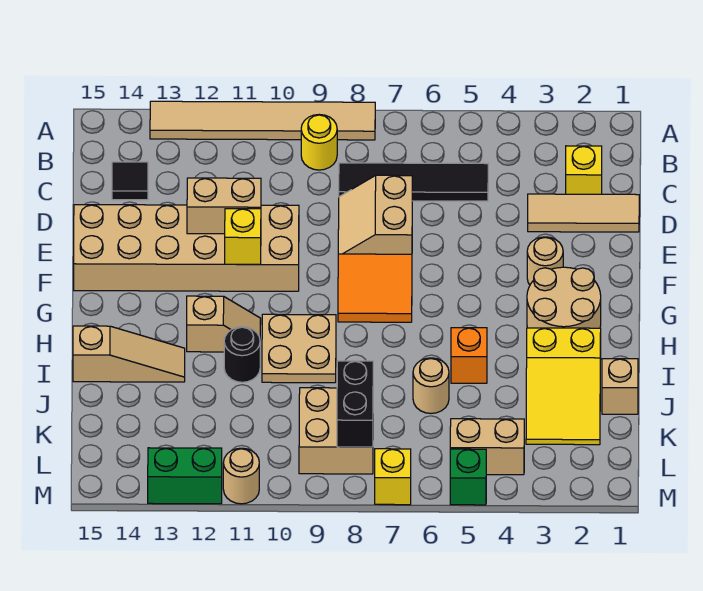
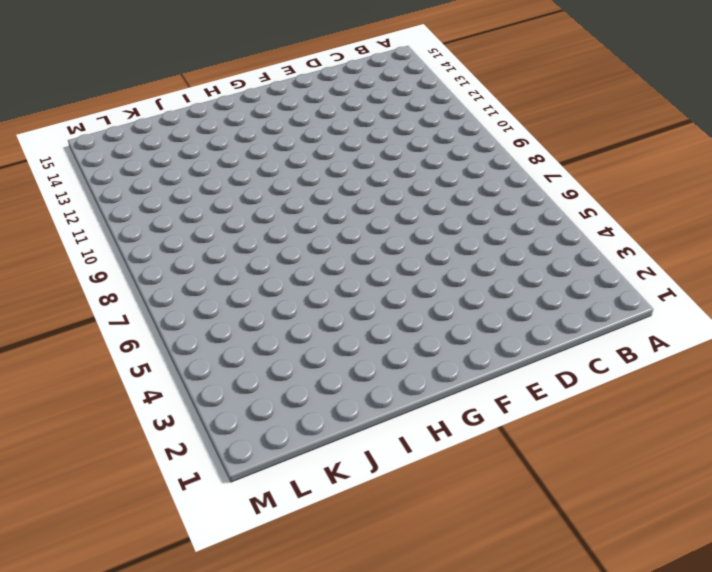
none -> tan tile A8:A13 level 1
none -> yellow round brick B9 level 1
none -> yellow brick C2 level 1

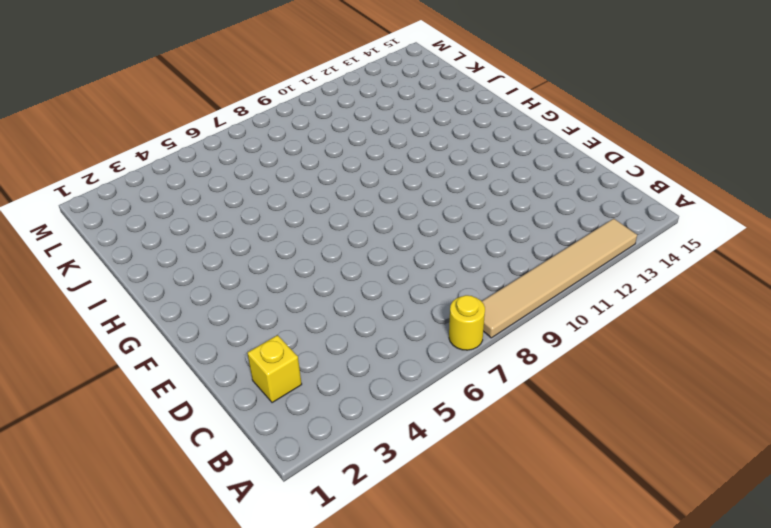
yellow round brick A7 level 1 -> yellow round brick B9 level 1
none -> black tile C5:C8 level 1
none -> black tile C14 level 1
none -> tan tile D1:D3 level 1

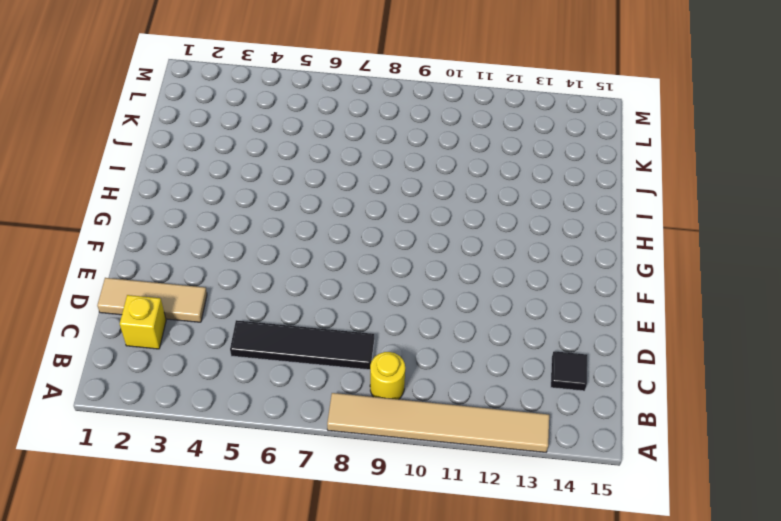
none -> tan slope D7:E8 level 1 top 7
none -> tan brick E10:F15 level 1
none -> tan round brick F3 level 1

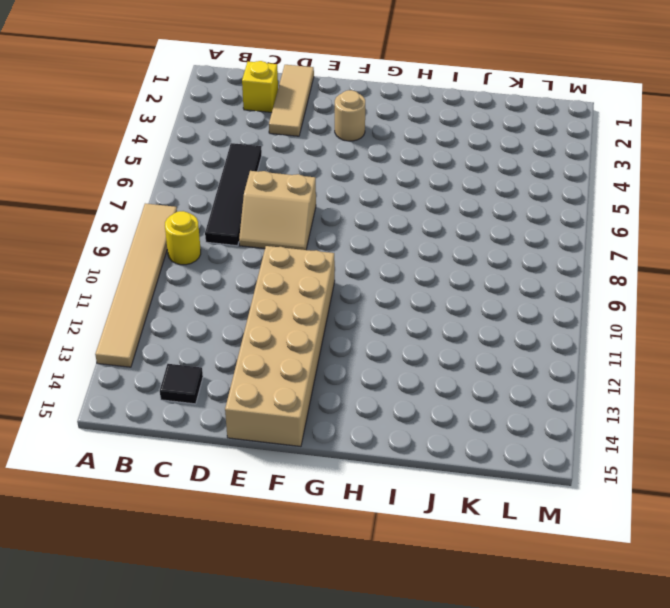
none -> orange tile F7:G8 level 1
none -> tan round brick G2:H3 level 1
none -> tan plate H9:I10 level 1

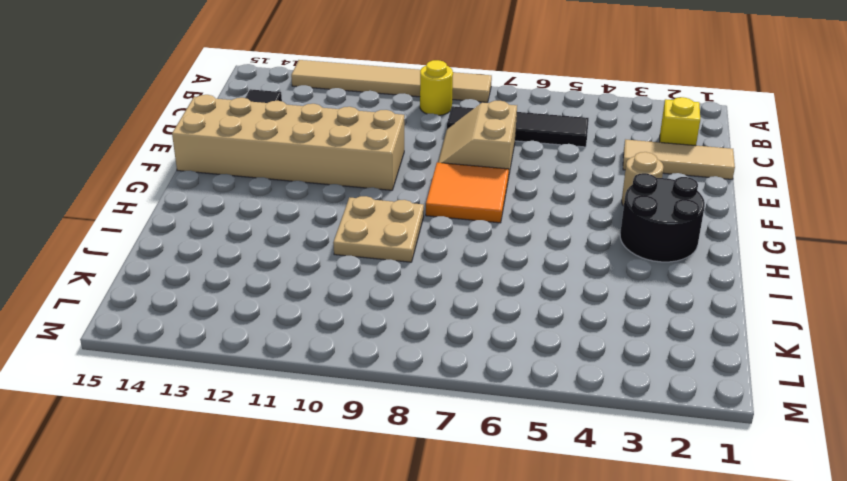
black round brick G2:H3 level 1 -> tan round brick G2:H3 level 1
none -> tan slope H11:H12 level 1 top 12
none -> yellow slope I2:K3 level 1 top I
none -> orange brick I5 level 1

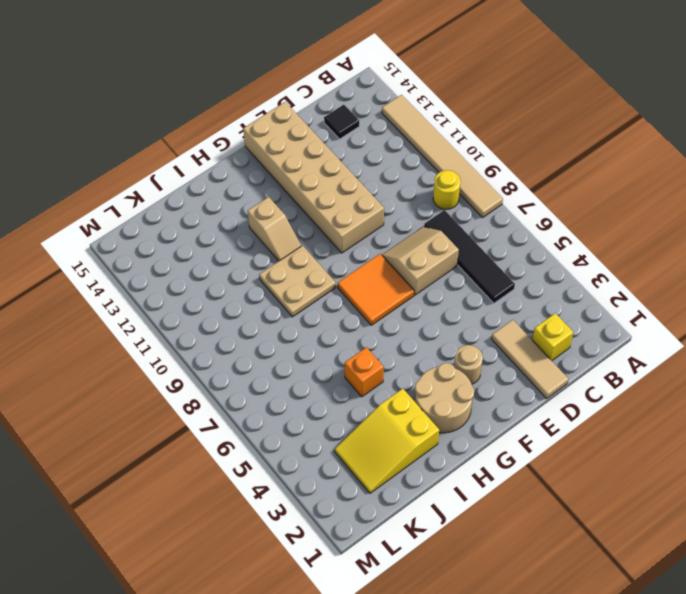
none -> black round brick I11 level 1
none -> tan slope I13:I15 level 1 top 15
none -> tan brick J1 level 1

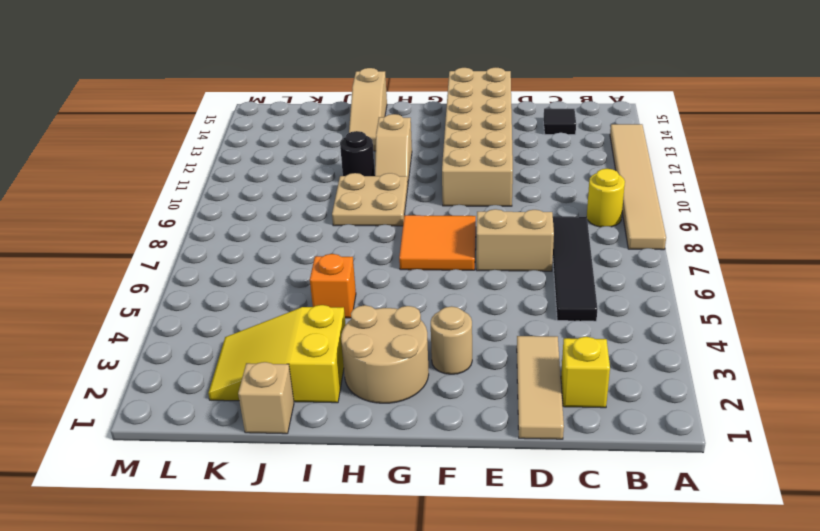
none -> tan round brick J6 level 1
none -> tan brick K8:L9 level 1
none -> tan brick L4:L5 level 1

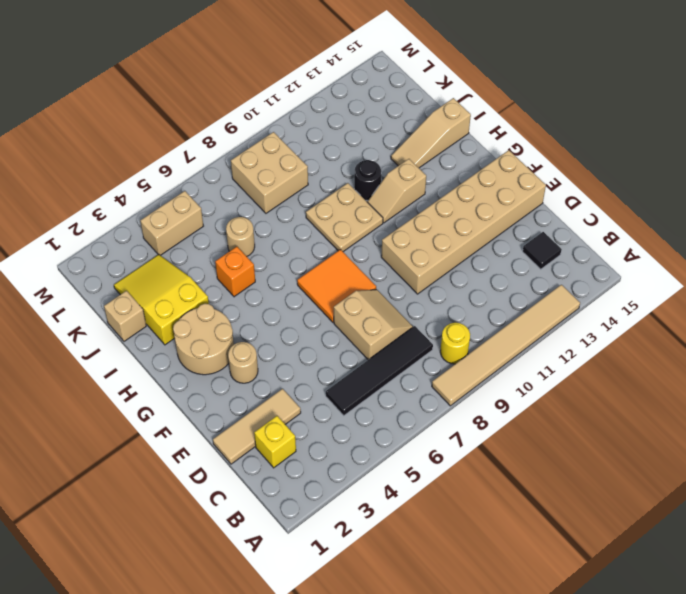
none -> green brick M5 level 1
none -> yellow brick M7 level 1
none -> tan round brick M11 level 1

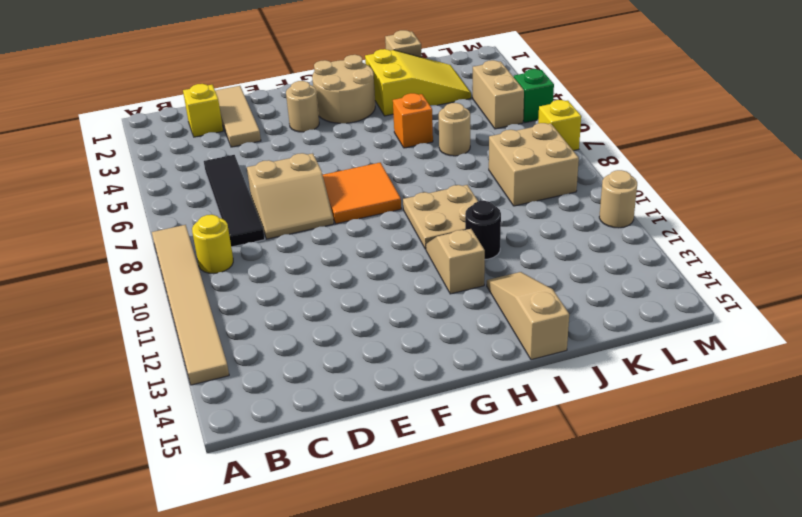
none -> black tile C14 level 1
none -> tan brick E10:F15 level 1
none -> green brick M12:M13 level 1

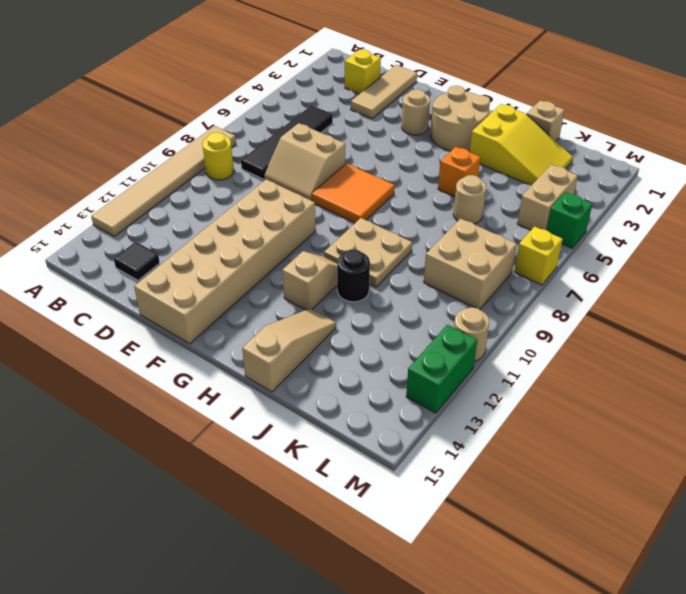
none -> tan brick E11:E12 level 2
none -> yellow brick F11 level 2
none -> black brick K8:L8 level 2

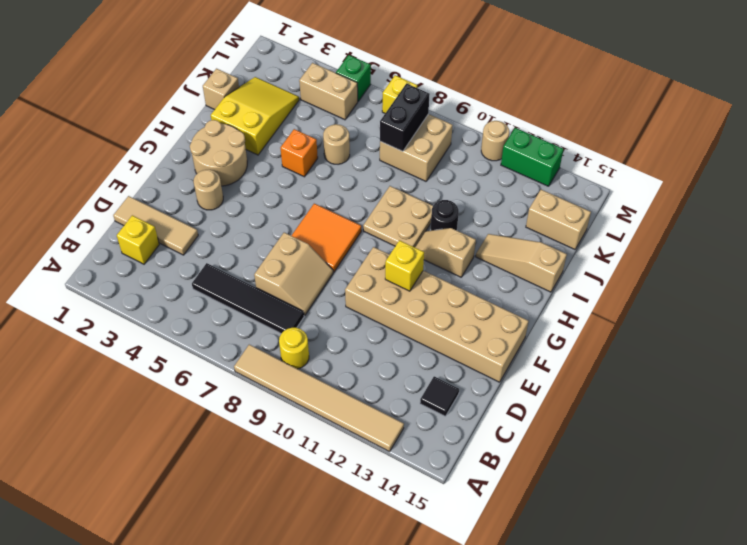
tan brick K14:K15 level 1 -> tan brick E11:E12 level 2

